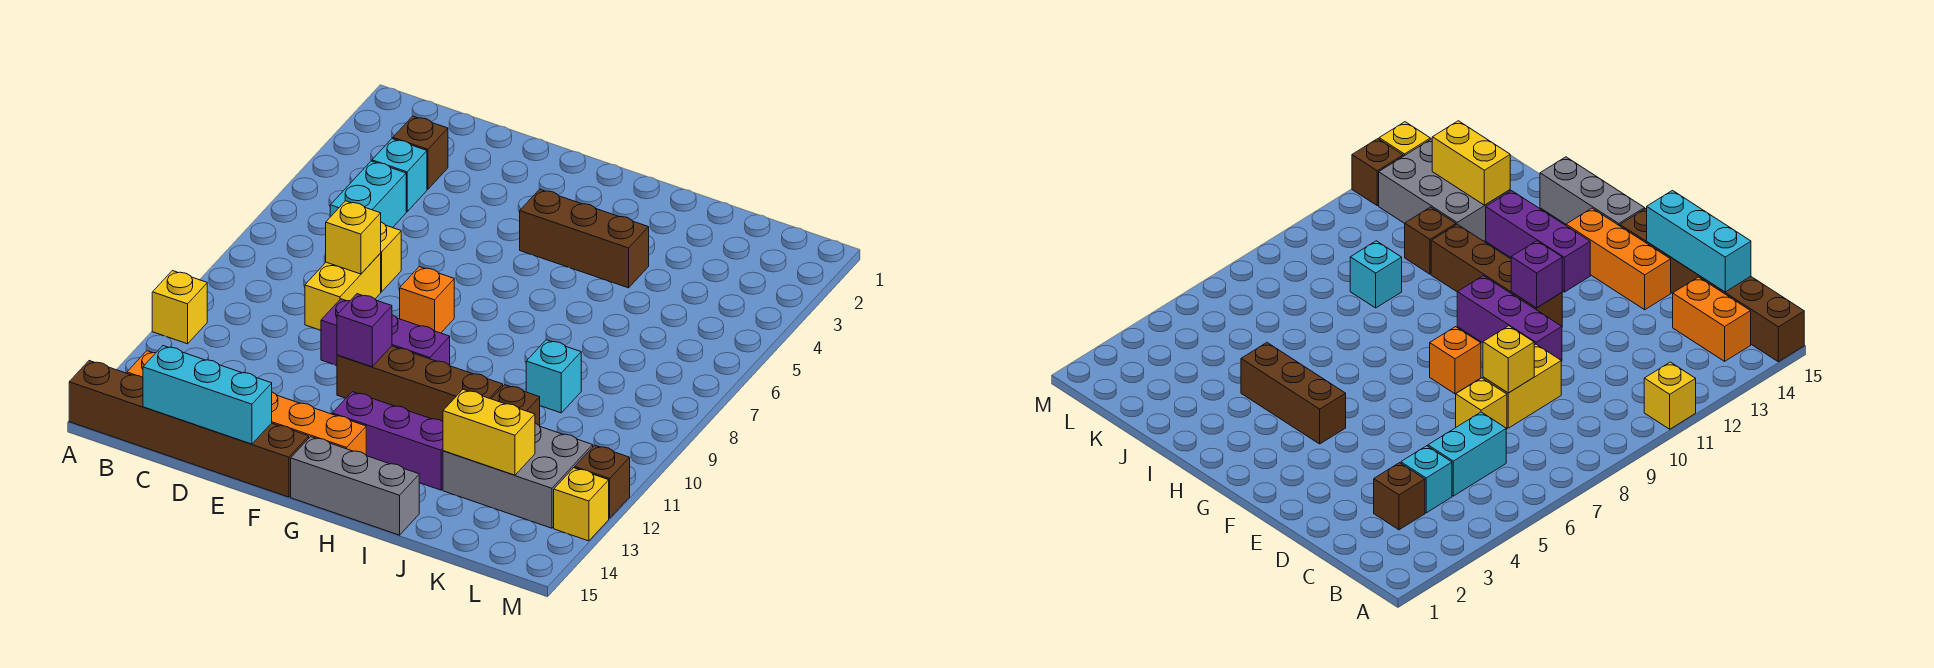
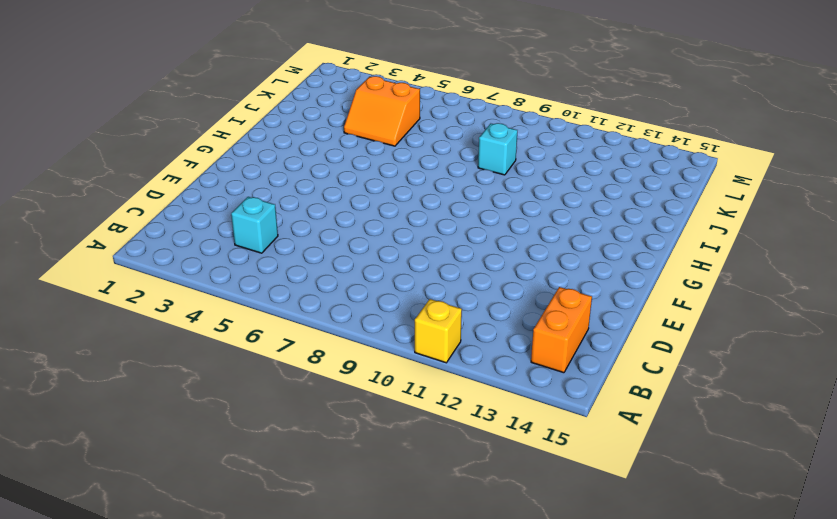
orange slope J4:K5 level 1 top K -> none
none -> brown brick A15:F15 level 1
none -> brown brick C3 level 1
none -> cyan brick C5:C6 level 1

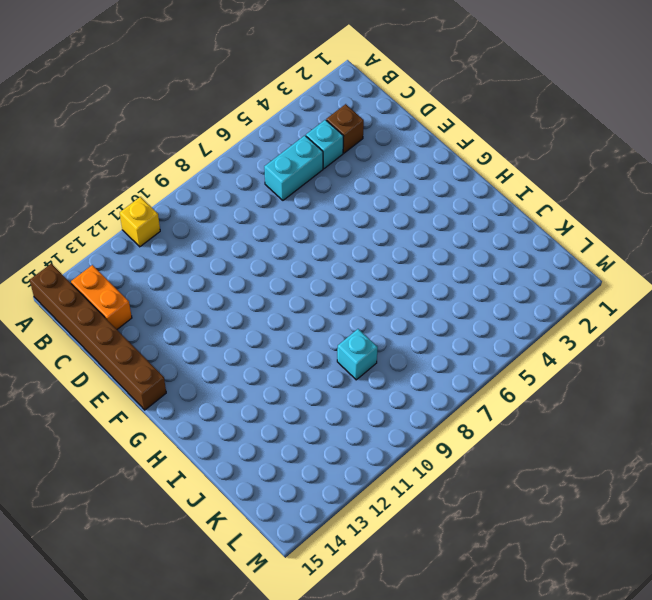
none -> yellow brick D7 level 1
none -> yellow brick D8:D9 level 1
none -> purple brick E10:G10 level 1

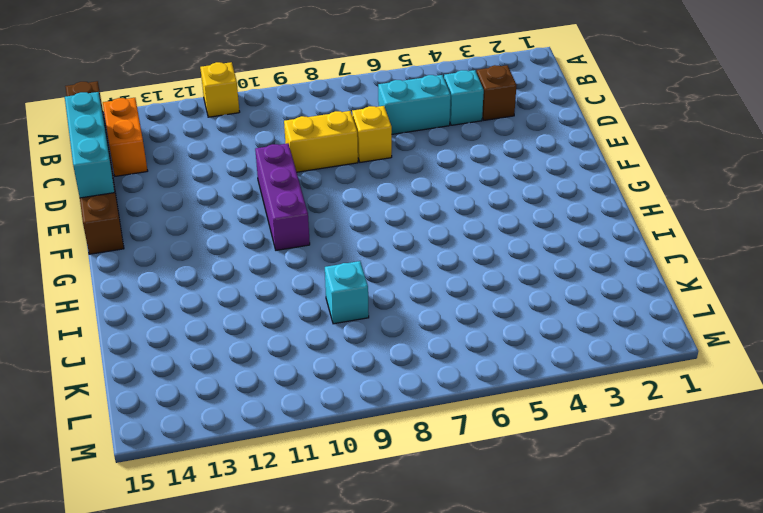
none -> orange brick E14:G14 level 1
none -> orange brick F8 level 1
none -> brown brick F11:I11 level 1

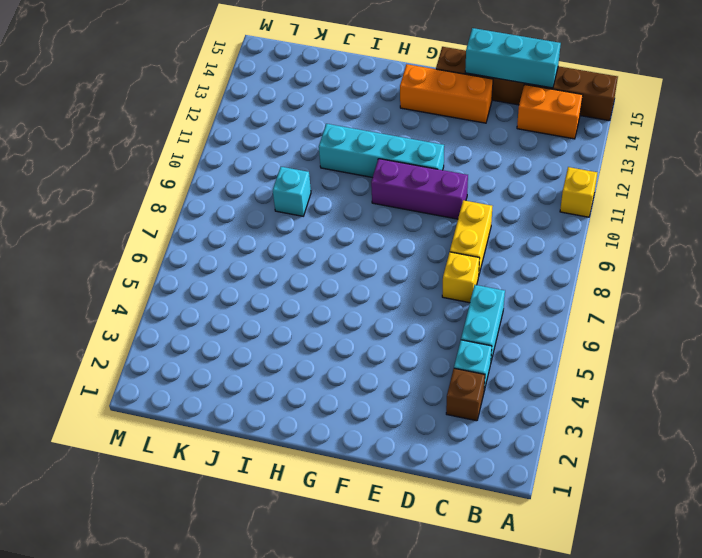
cyan brick F11:I11 level 1 -> brown brick F11:I11 level 1
none -> orange brick F8 level 1
none -> brown brick G4:I4 level 1
none -> purple brick G13:I13 level 1

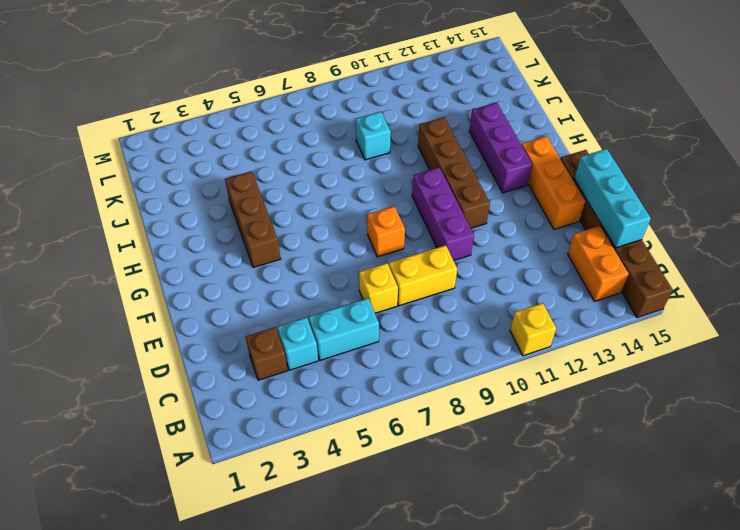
none -> grey brick G15:I15 level 1
none -> brown brick J11 level 1
none -> grey brick J12:L13 level 1

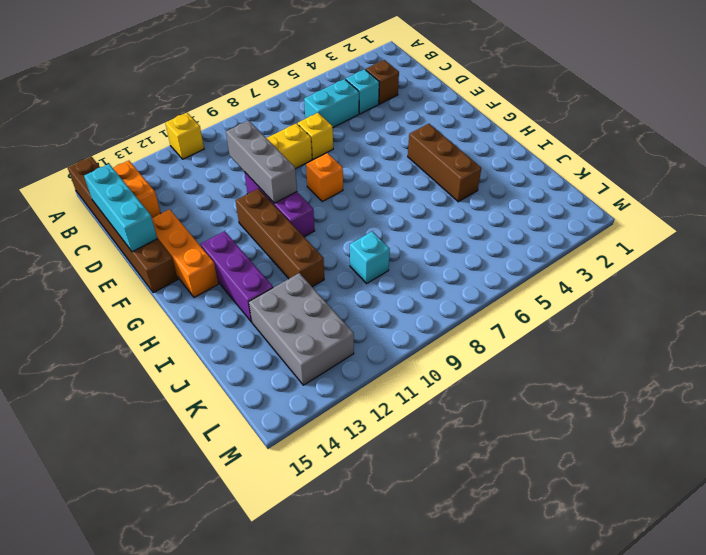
grey brick D10:F10 level 2 -> grey brick G15:I15 level 1
none -> brown brick J11 level 1
none -> brown brick M12 level 1
none -> yellow brick M13 level 1

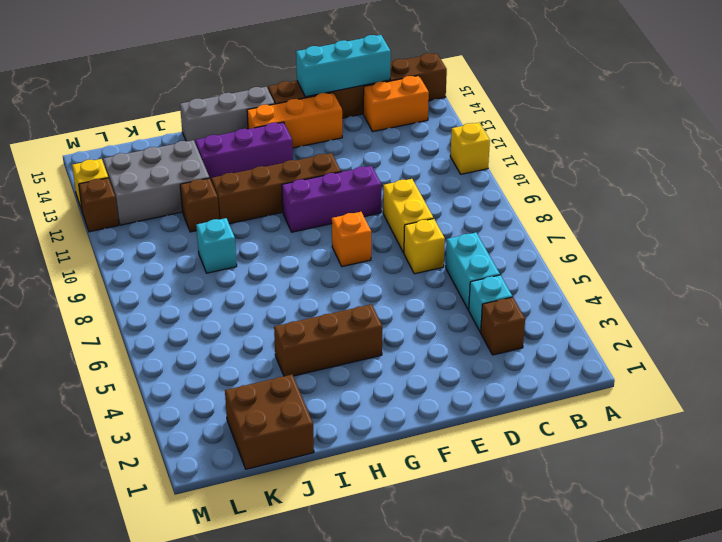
brown brick J1:K2 level 1 -> none
none -> yellow brick D8 level 2
none -> purple brick F11 level 2
none -> yellow brick J13:K13 level 2

